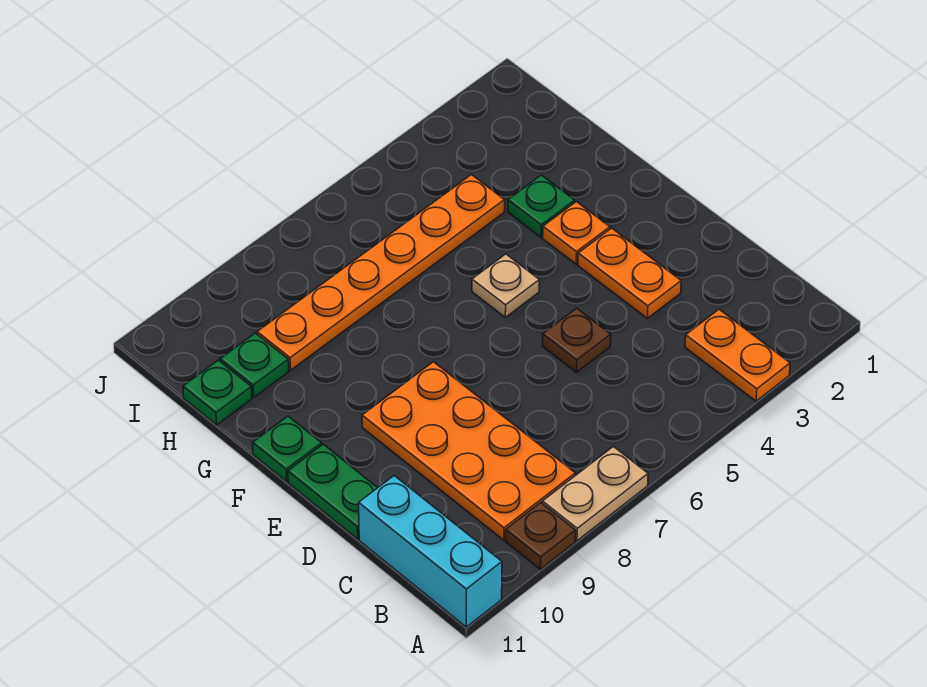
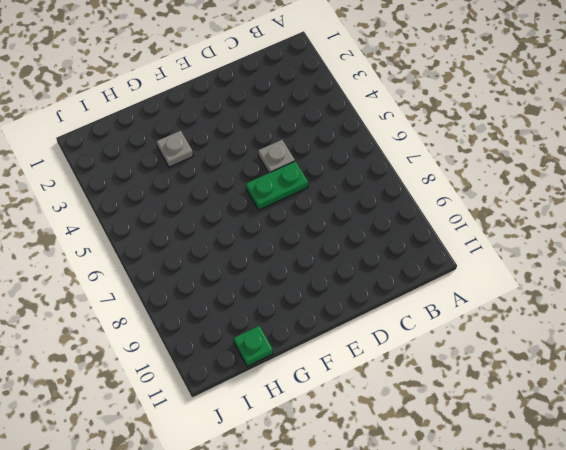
grey plate D5 level 1 -> brown plate D5 level 1
green plate D6:E6 level 1 -> green plate D11:E11 level 1
grey plate G3 level 1 -> green plate G3 level 1
none -> orange plate A3:B3 level 1
none -> tan plate A7:A8 level 1
none -> brown plate A9 level 1

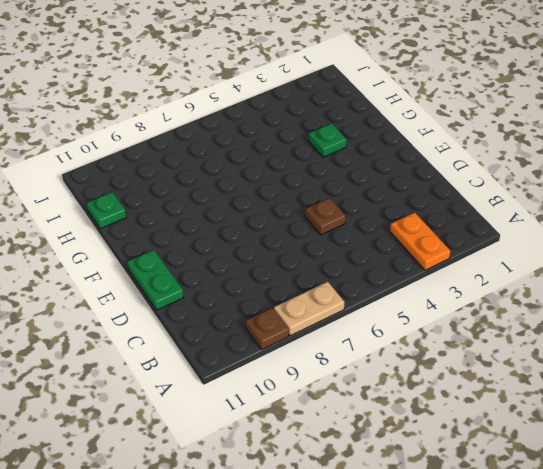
none -> cyan brick A11:C11 level 1
none -> orange plate B8:E9 level 1
none -> orange plate D3:E3 level 1

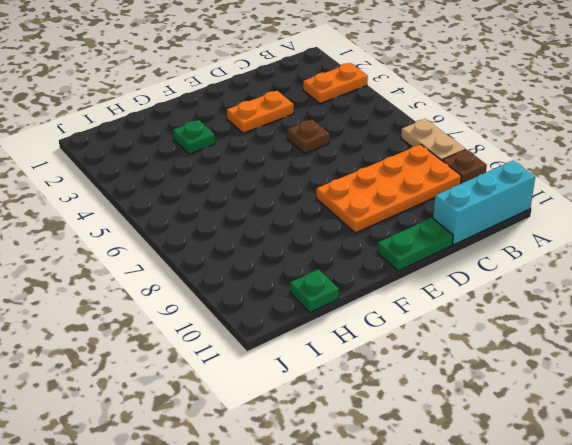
none -> orange plate F3 level 1
none -> tan plate F5 level 1
none -> green plate F11 level 1

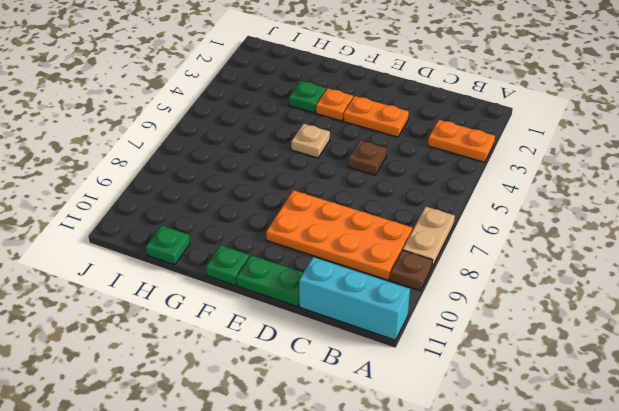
none -> orange plate H4:H9 level 1
none -> green plate H10 level 1

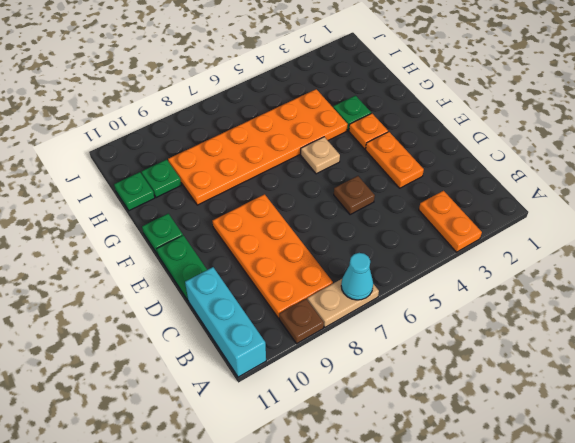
cyan cone A7 level 2 -> none
orange plate G4:H9 level 1 -> orange plate H4:H9 level 1

